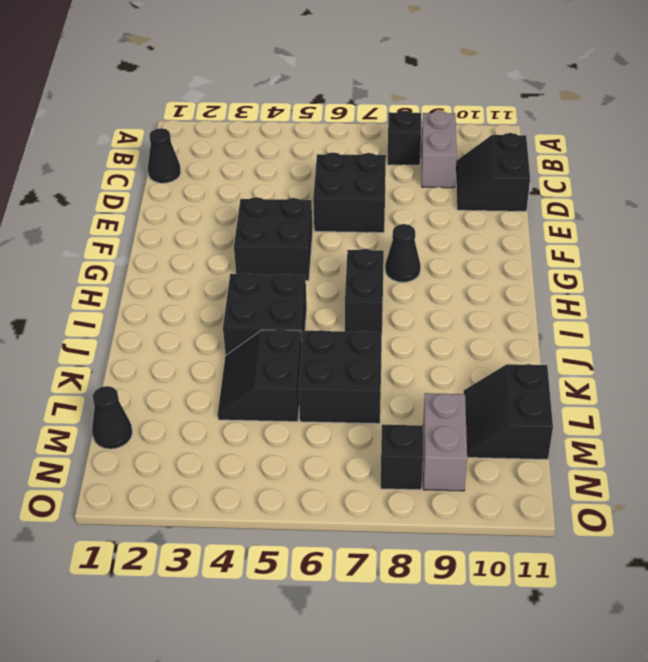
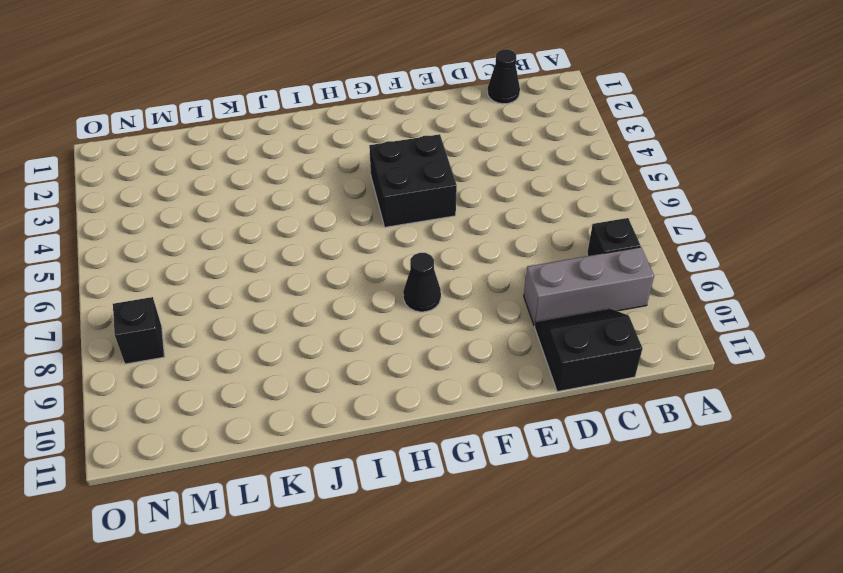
grey brick B9:D9 level 1 -> grey brick B9:C9 level 1
none -> black brick D6:E7 level 1
none -> black brick H7:I7 level 1
none -> black brick I4:J5 level 1

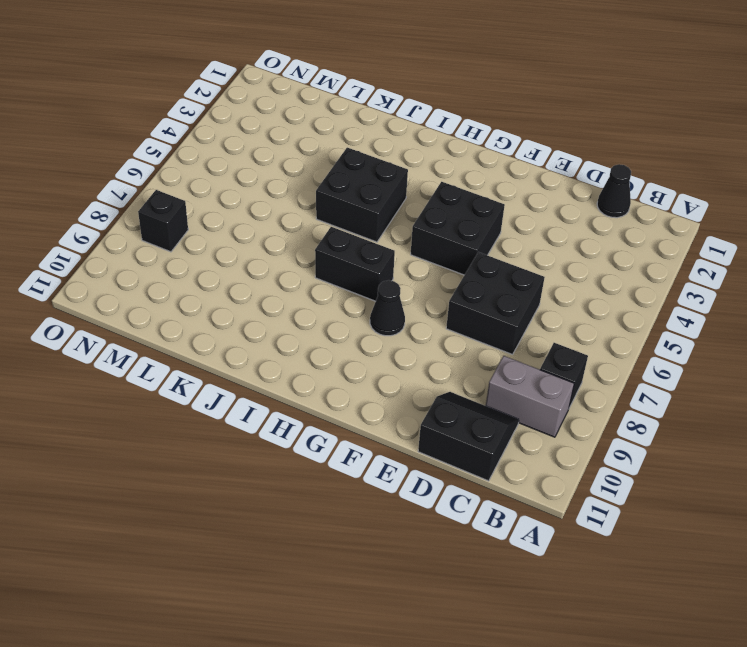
none -> black slope K4:L5 level 1 top 5
none -> black brick K6:L7 level 1
none -> black slope L10:M11 level 1 top 11

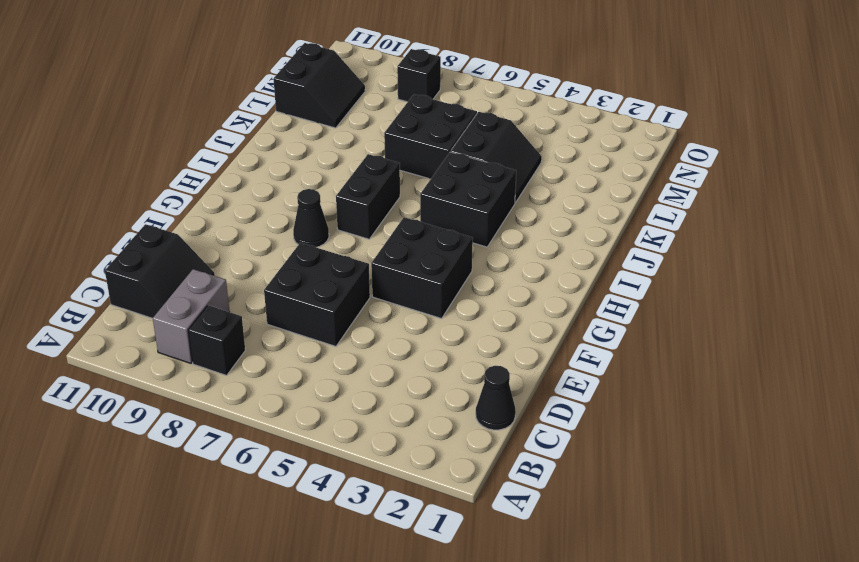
none -> black cone M1 level 1
none -> grey brick M9:N9 level 1

